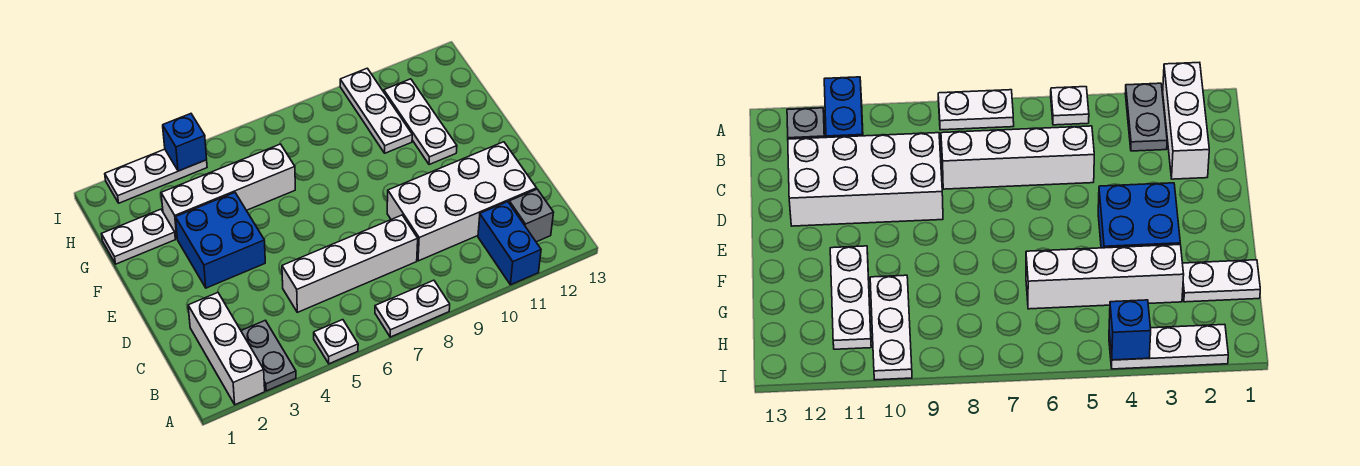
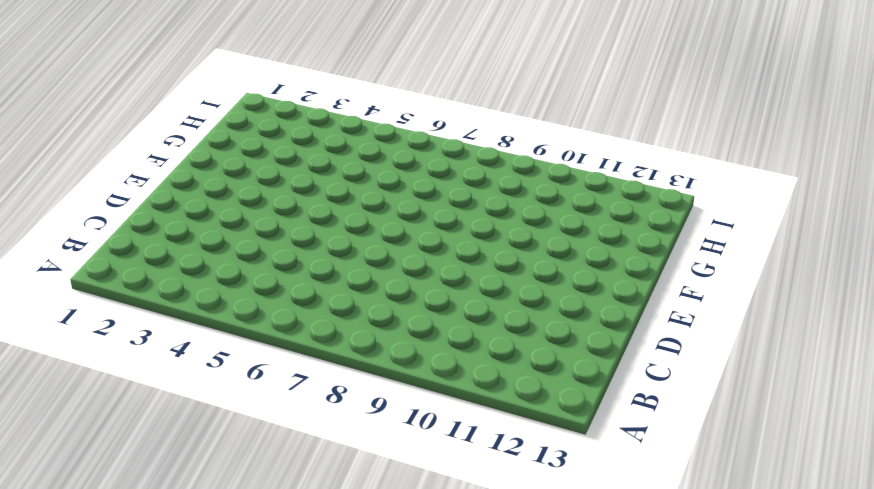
none -> white brick A2:C2 level 1
none -> grey plate A3:B3 level 1
none -> white plate A5 level 1

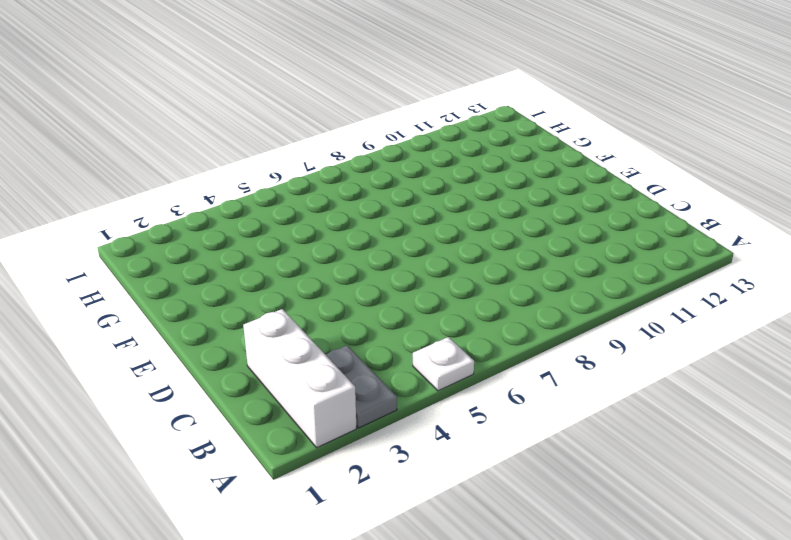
none -> white plate A7:A8 level 1
none -> blue brick A11:B11 level 1
none -> grey brick B12 level 1

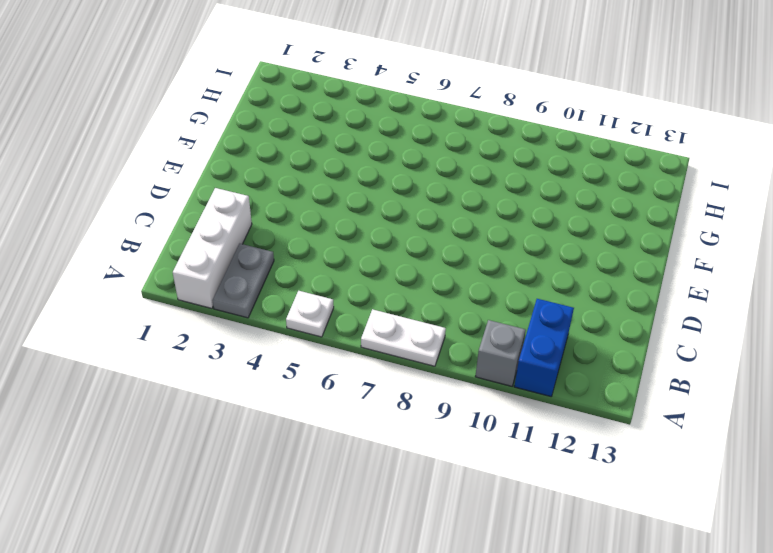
grey brick A10 level 1 -> grey brick B12 level 1
none -> white brick C5:C8 level 1
none -> white brick C9:D12 level 1
none -> blue brick E3:F4 level 1

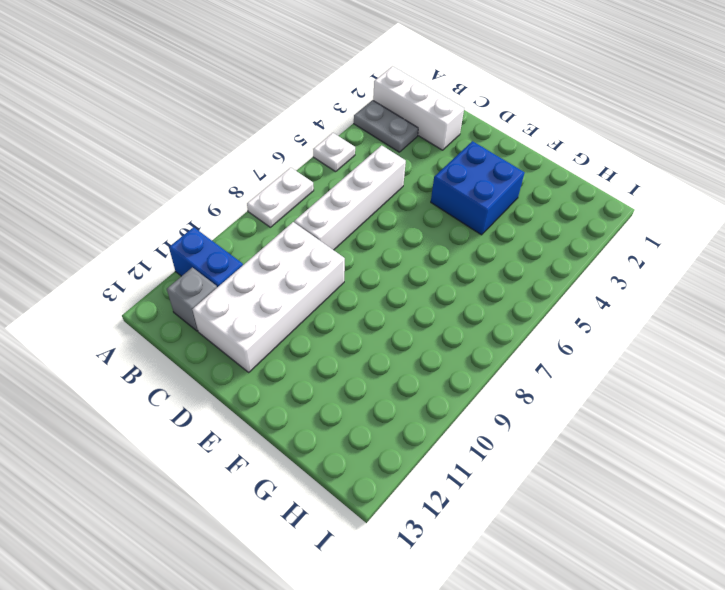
none -> white plate F11:H11 level 1
none -> white plate G1:G2 level 1
none -> white brick G3:G6 level 1

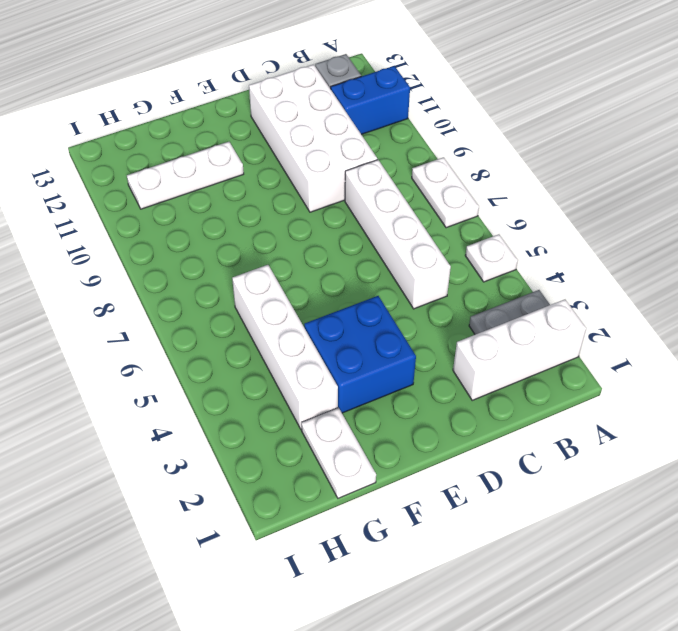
none -> white plate G10:I10 level 1
none -> white plate I2:I4 level 1
none -> blue brick I4 level 2

